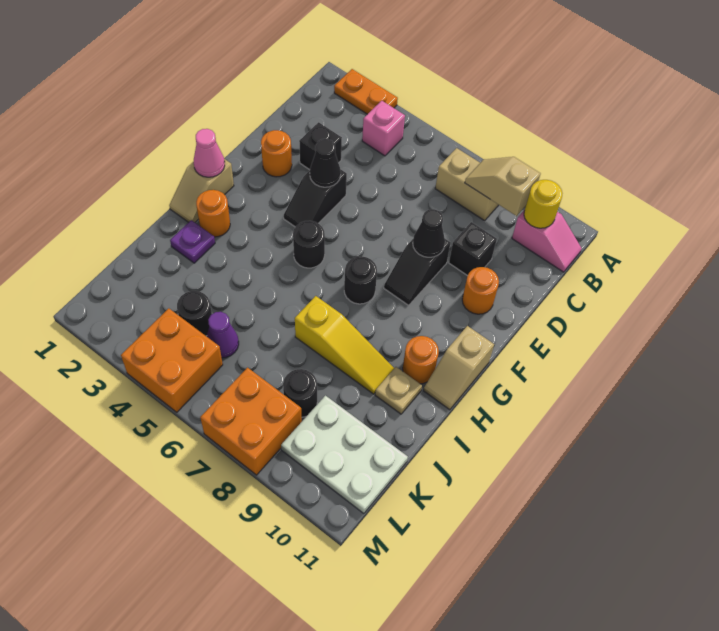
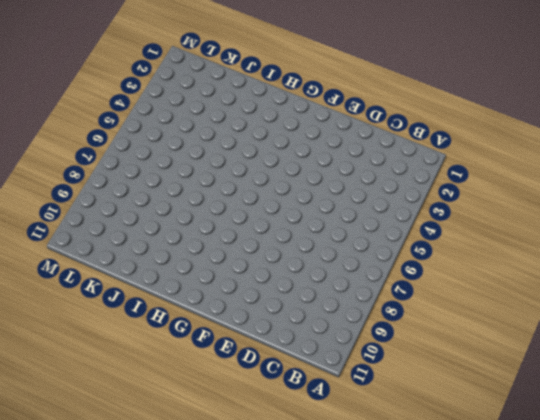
none -> orange plate A2:A3 level 1
none -> pink brick B4 level 1
none -> tan brick B7:B8 level 1
none -> pink slope B10:B11 level 1 top 10

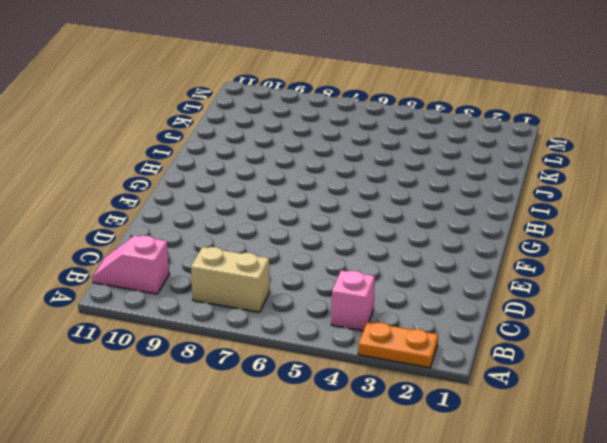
none -> black brick D3 level 1
none -> black brick D9 level 1
none -> orange round brick E2 level 1
none -> black slope E4:F4 level 1 top E

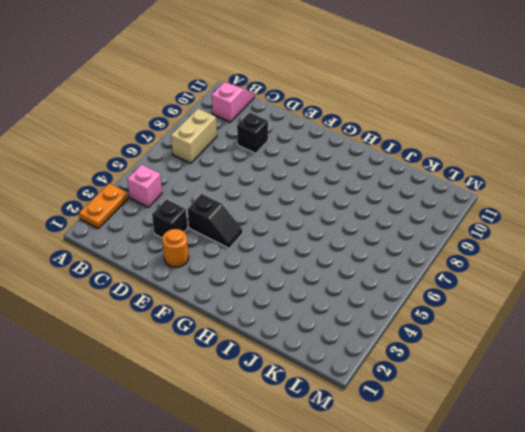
none -> black slope E8:F8 level 1 top E
none -> orange round brick E10 level 1
none -> tan slope G1:H1 level 1 top G
none -> black round brick G5 level 1

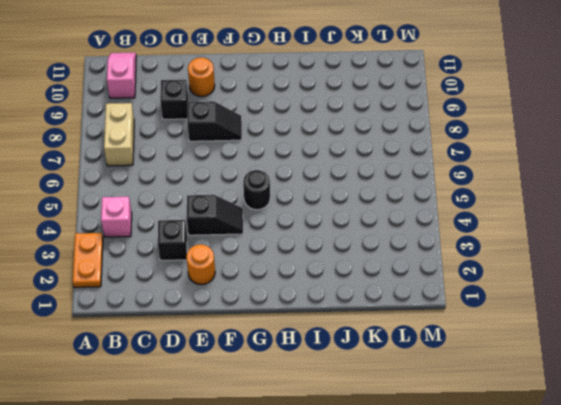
none -> tan slope G1:H1 level 1 top G
none -> black round brick G7 level 1
none -> tan slope G11:H11 level 1 top G
none -> orange round brick H2 level 1

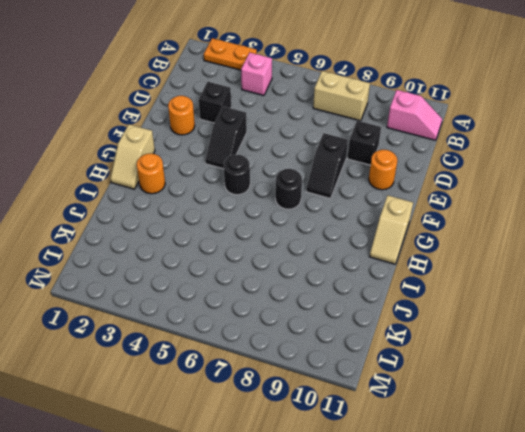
none -> orange round brick H10 level 1
none -> purple plate I2 level 1
none -> yellow slope I7:I9 level 1 top 7
none -> tan plate I10 level 1

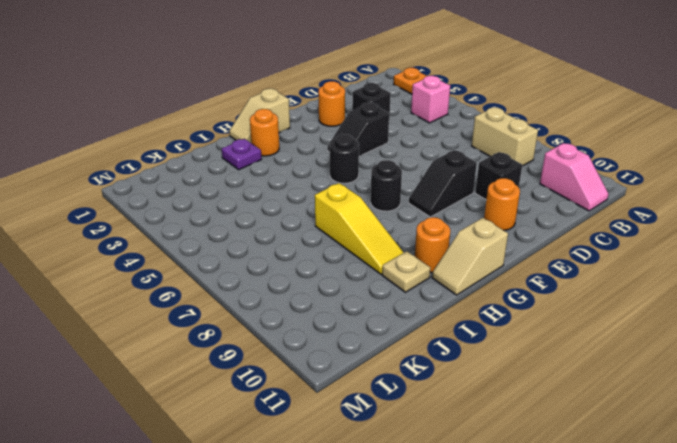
none -> black round brick K4 level 1
none -> purple cone K5 level 1
none -> black round brick K8 level 1
none -> white plate K9:L11 level 1

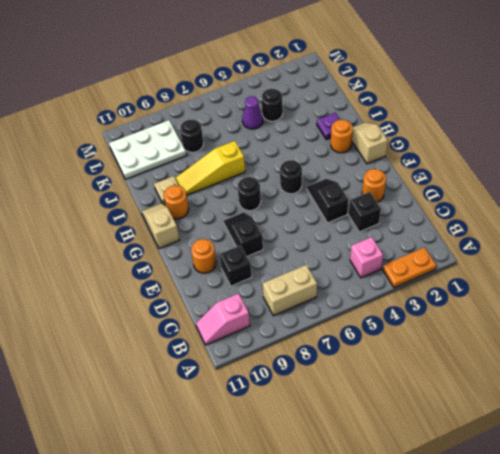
none -> orange brick L4:M5 level 1
none -> orange brick L7:M8 level 1
none -> tan slope B8:B9 level 2 top 9
none -> yellow round brick B10 level 2

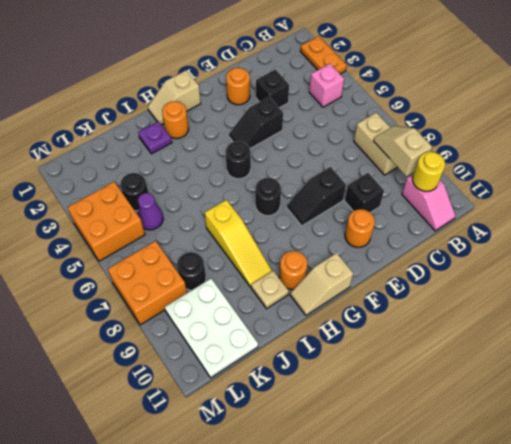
none -> black cone E4 level 2
none -> black cone E8 level 2
none -> pink cone G1 level 2

